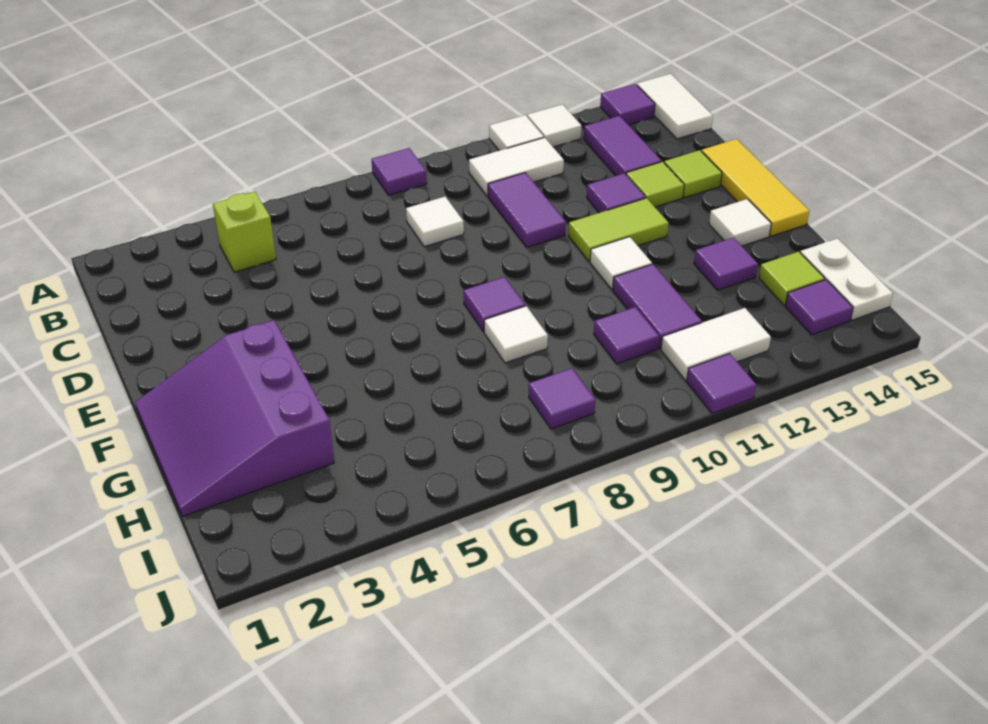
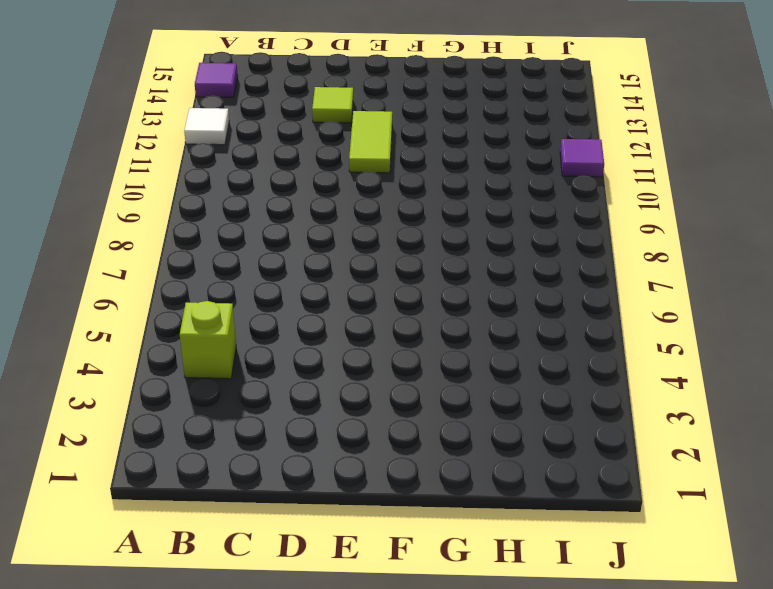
none -> purple tile A8 level 1
none -> white tile A11 level 1
none -> white tile A15:B15 level 1

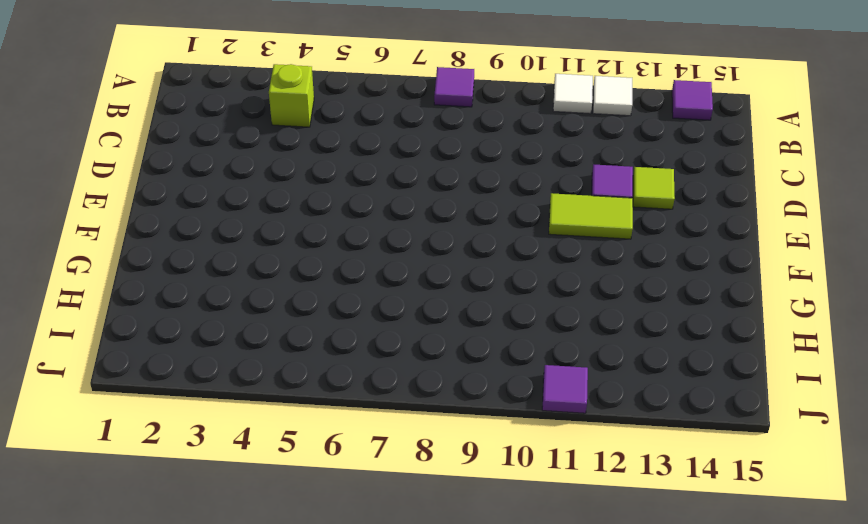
none -> white tile A15:B15 level 1
none -> white tile B10:B11 level 1
none -> purple tile B13:C13 level 1

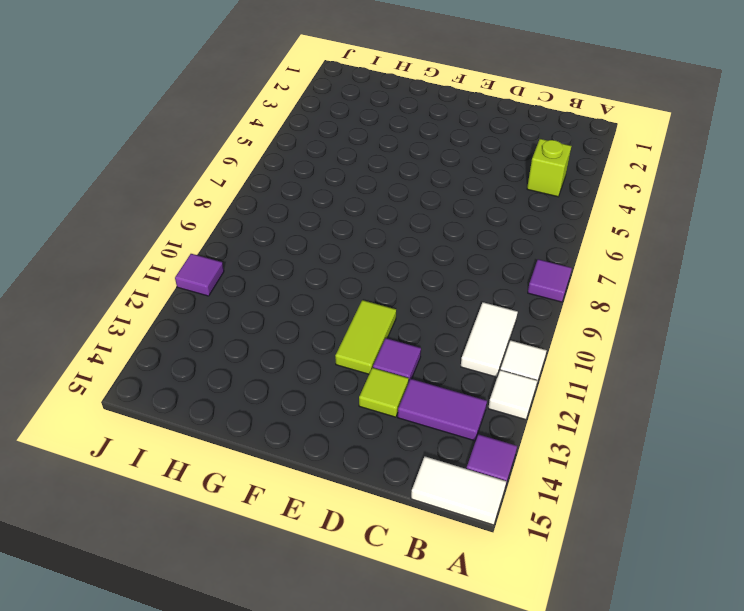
none -> white tile C8 level 1
none -> purple tile C10:D10 level 1
none -> lime tile D14 level 1

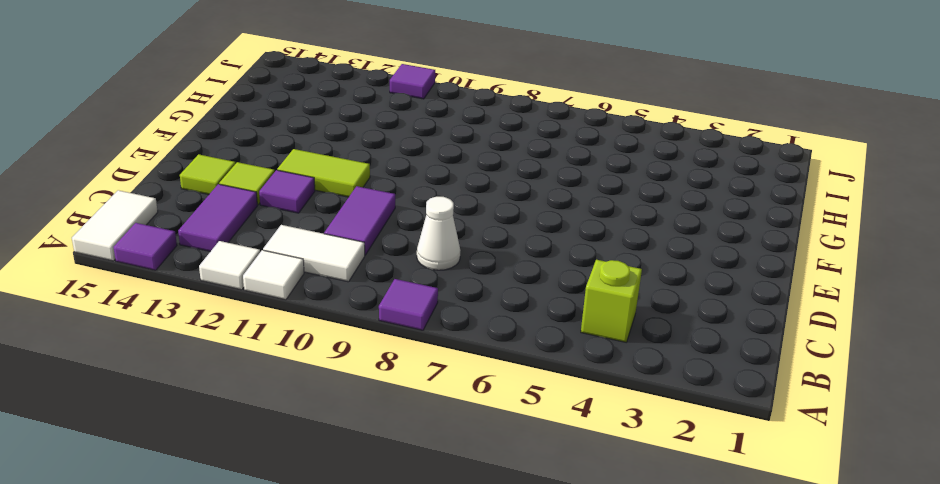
white cone C8 level 1 -> white tile C8 level 1
none -> yellow tile D15:F15 level 1
none -> purple slope F1:H3 level 1 top 3
none -> purple tile F8 level 1

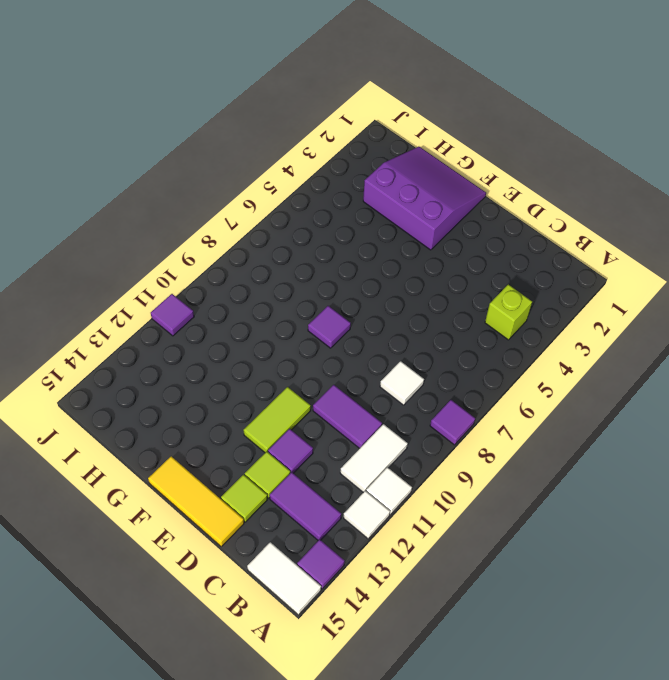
none -> white tile F11 level 1
none -> white tile F14 level 1
none -> white tile G8 level 1

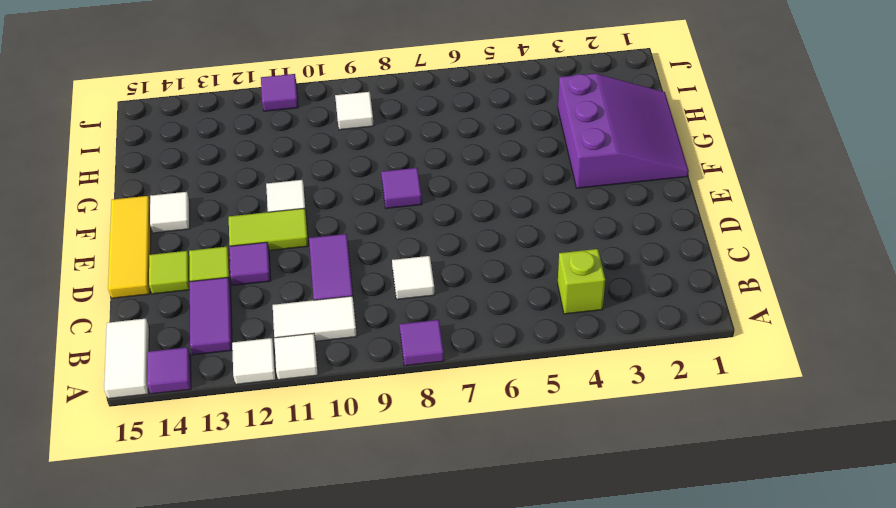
white tile I9 level 1 -> white tile G8 level 1
none -> purple tile G11:H11 level 1
none -> purple tile G13 level 1
none -> purple tile H10 level 1

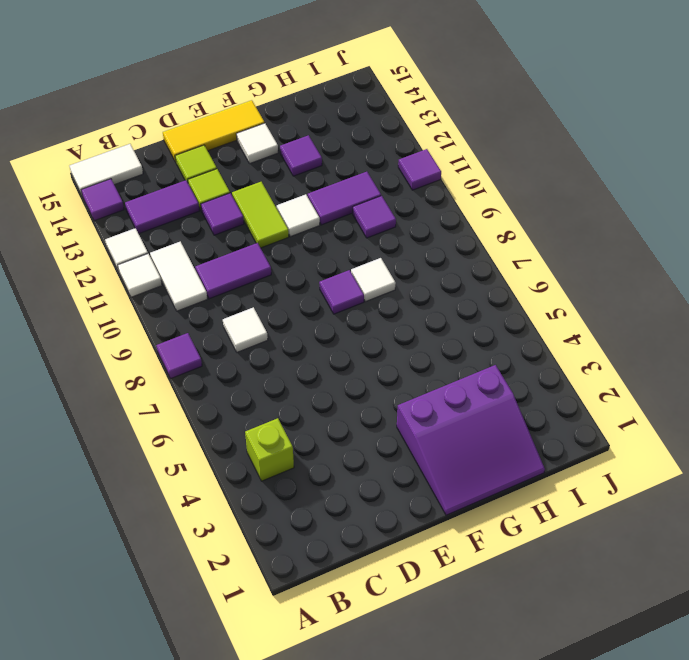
none -> lime tile H14 level 1
none -> white plate H15:I15 level 1
none -> purple tile I8 level 1

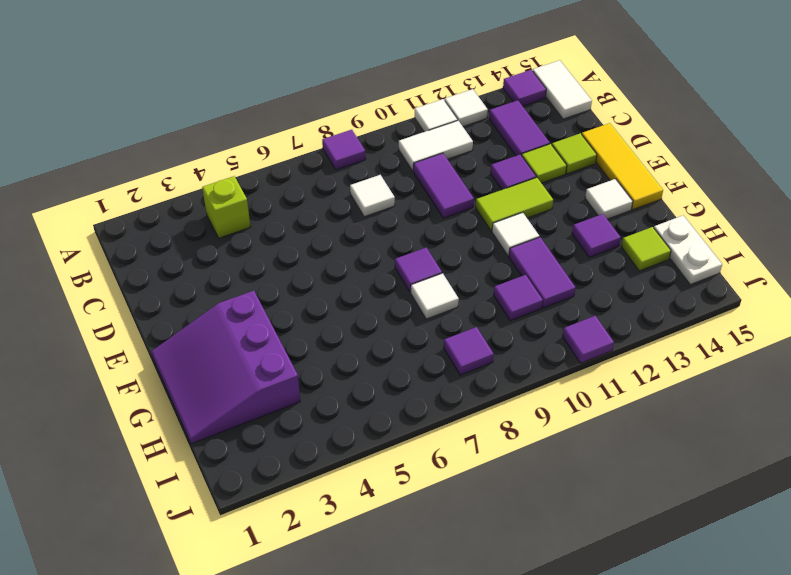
none -> white tile I11:I12 level 1
none -> purple tile I14 level 1

